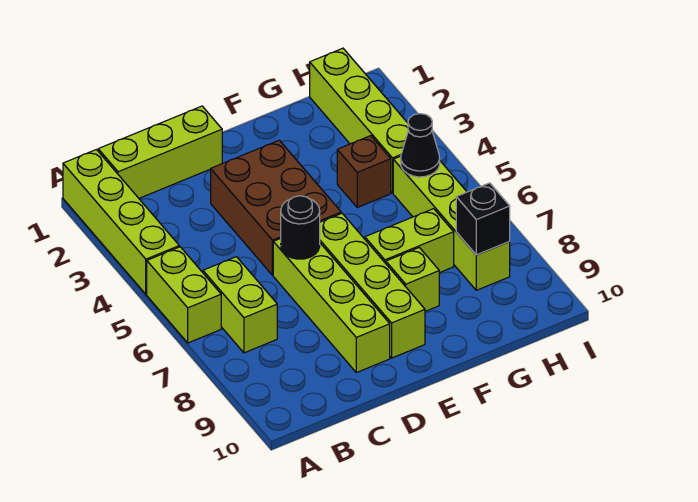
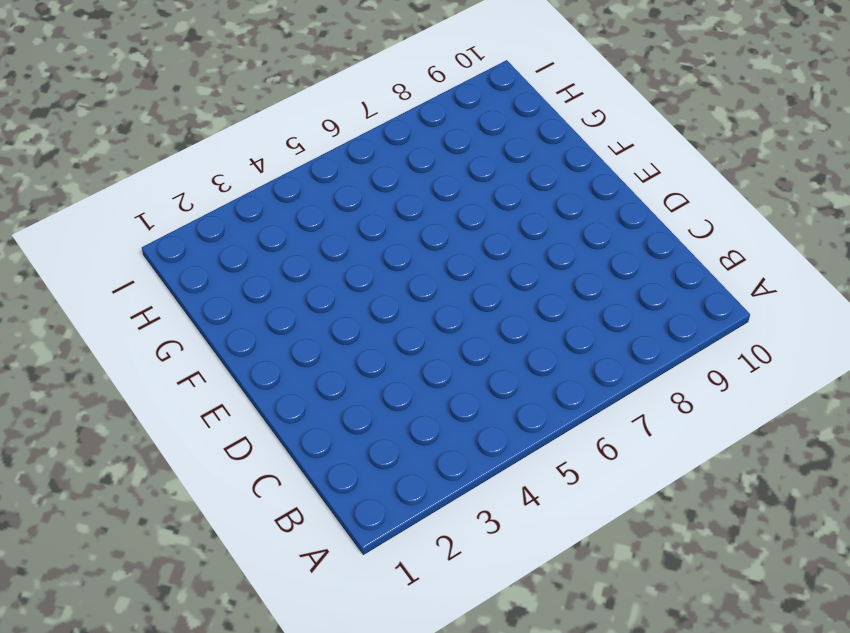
none -> lime brick A1:A4 level 1
none -> lime brick A5:A6 level 1
none -> lime brick B1:D1 level 1

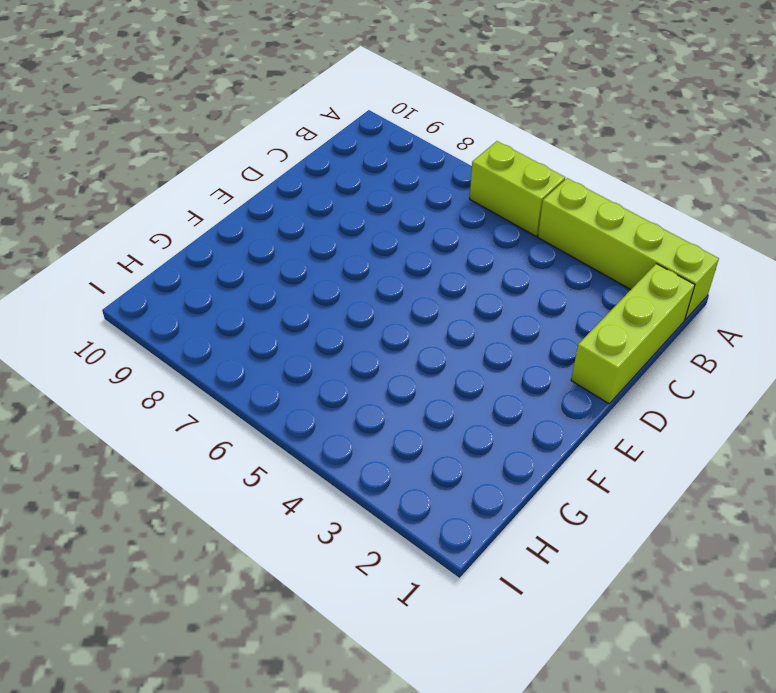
none -> lime brick B6:B7 level 1
none -> brown brick D3:E5 level 1
none -> lime brick D6:D9 level 1

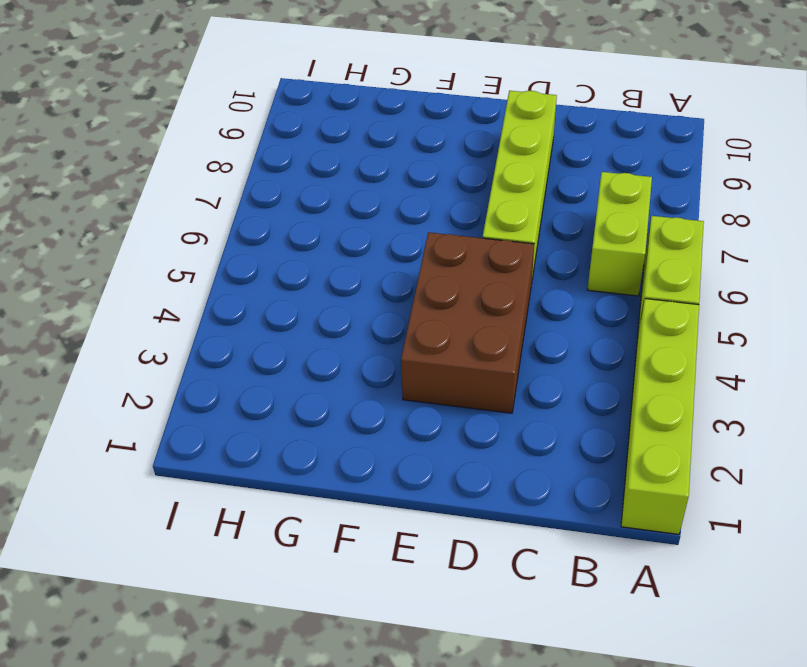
none -> lime brick B1:D1 level 1
none -> lime brick E6:E9 level 1
none -> lime brick F7:G7 level 1

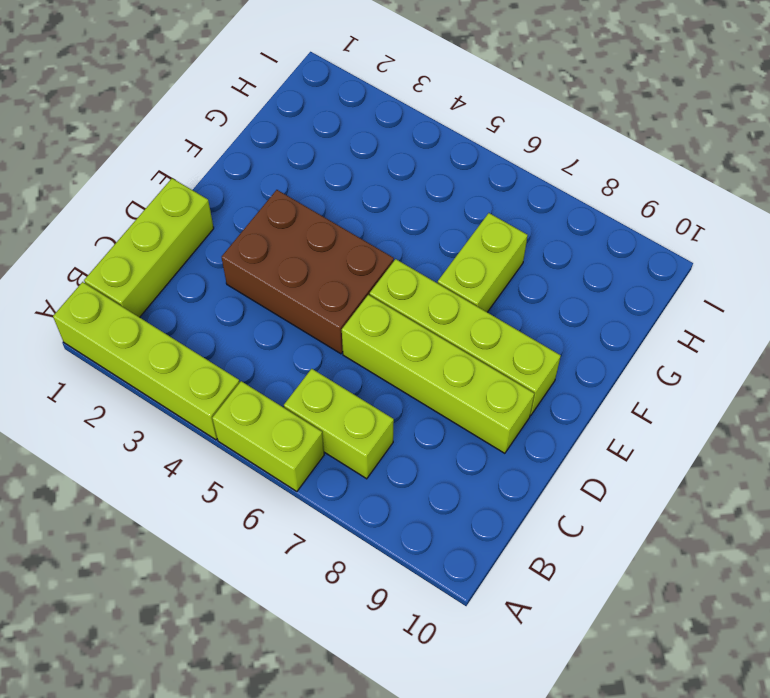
none -> lime brick F8 level 1
none -> brown brick G4 level 1
none -> lime brick H1:H4 level 1

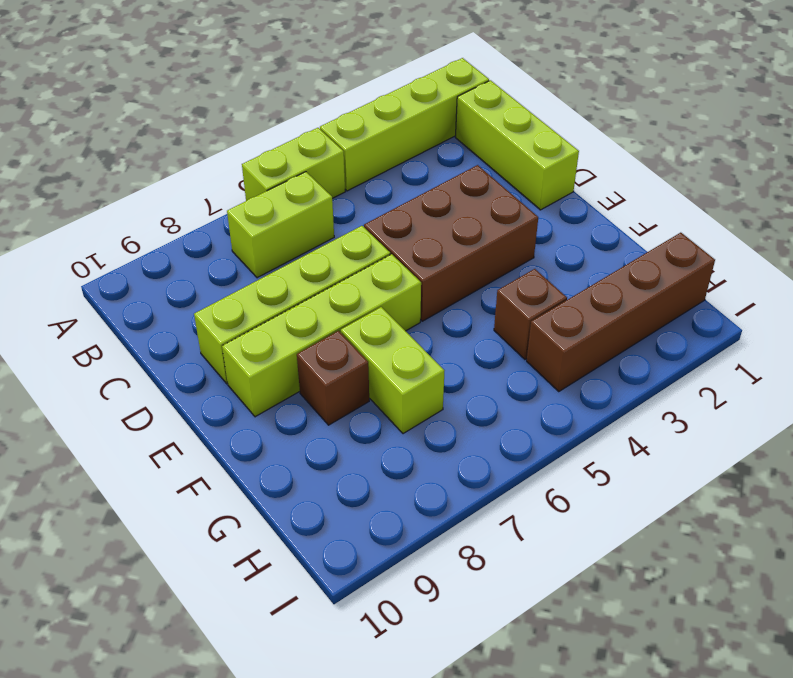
brown brick F8 level 1 -> lime brick F8 level 1
brown brick H1:H4 level 1 -> lime brick H1:H4 level 1
none -> lime brick H5:H8 level 1
none -> black round brick D6 level 2
none -> black cone H5 level 2

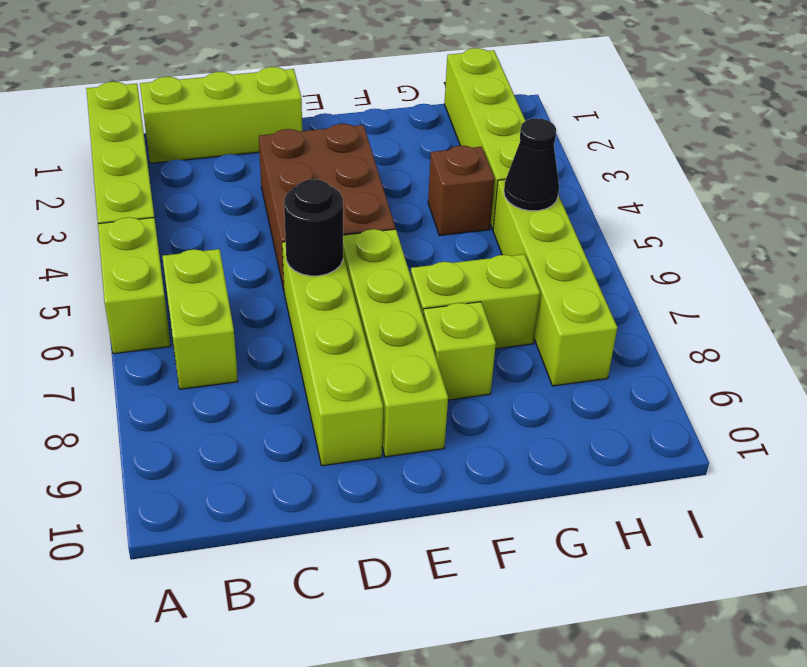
none -> black brick H8 level 2

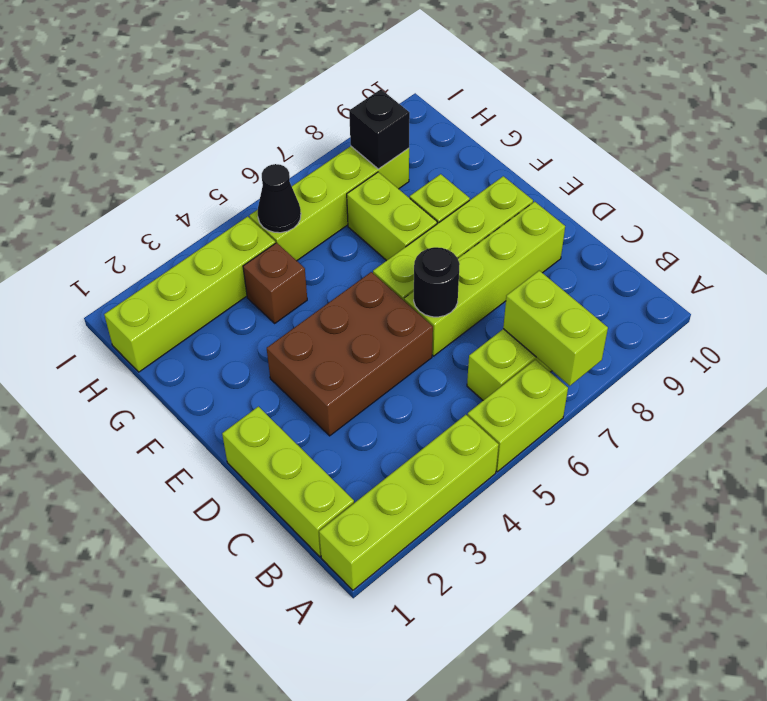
lime brick A7:B7 level 2 -> none

